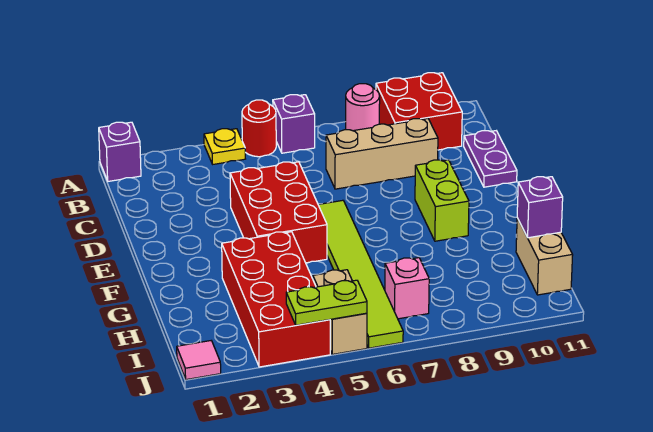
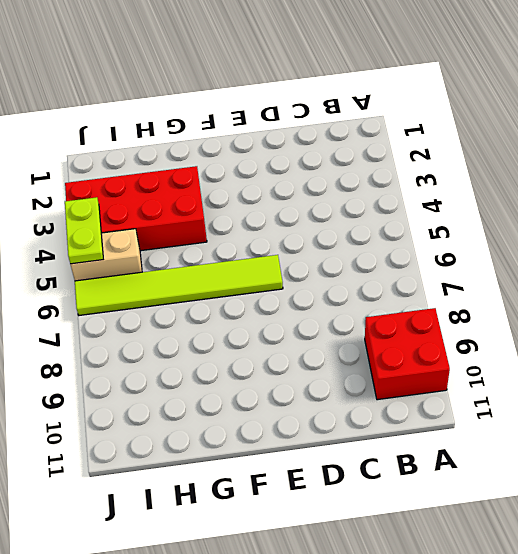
none -> purple brick A1 level 1
none -> yellow plate A4 level 1
none -> red round brick A5 level 1

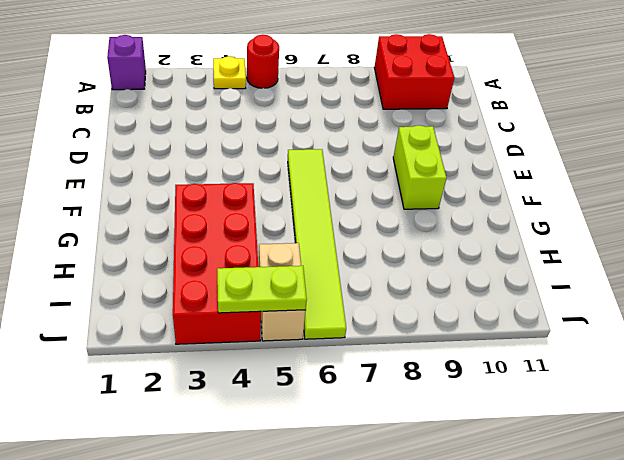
none -> purple brick A6 level 1
none -> pink round brick A8 level 1
none -> tan brick C7:C9 level 1

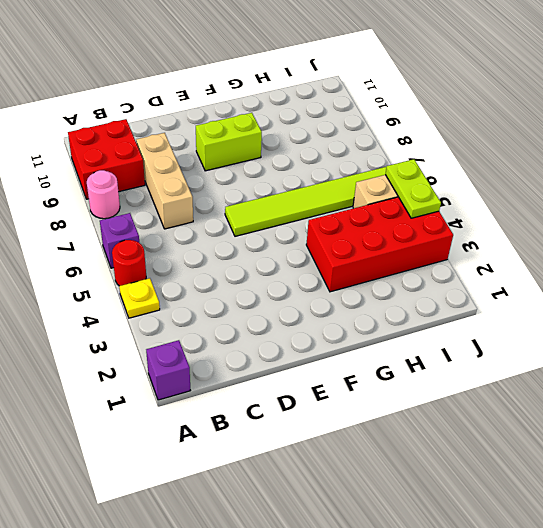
none -> purple plate C11:D11 level 1
none -> red brick D4:F5 level 1
none -> tan brick H11:I11 level 1

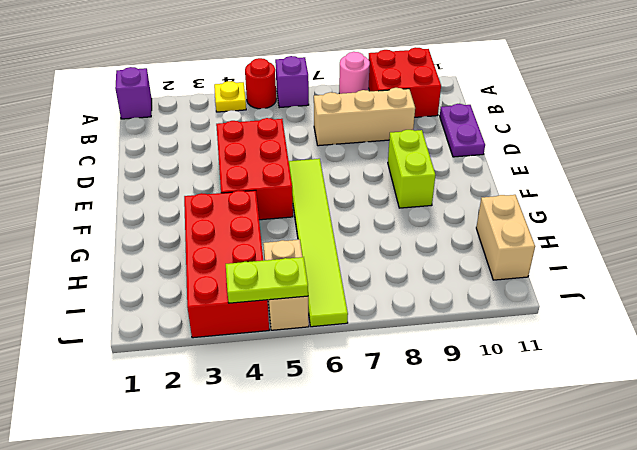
none -> pink brick I7 level 1
none -> pink tile J1 level 1
none -> purple brick H11 level 2

